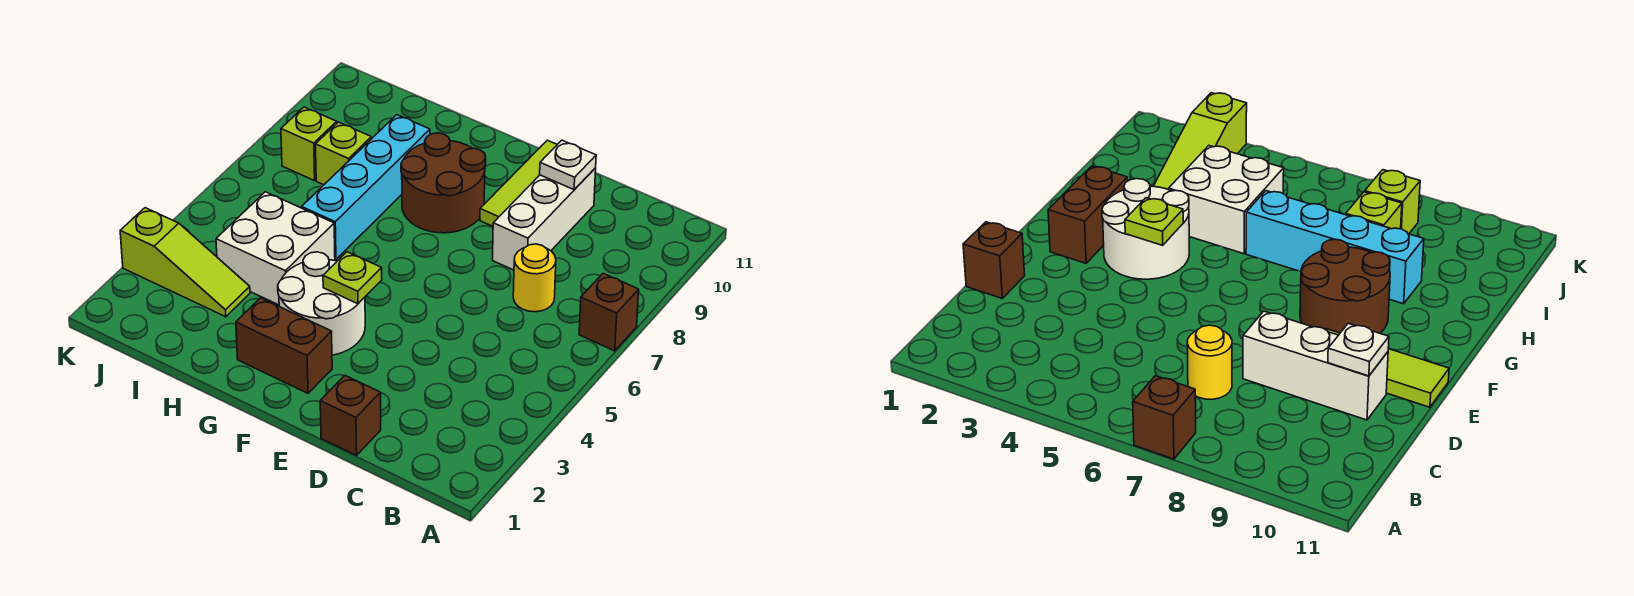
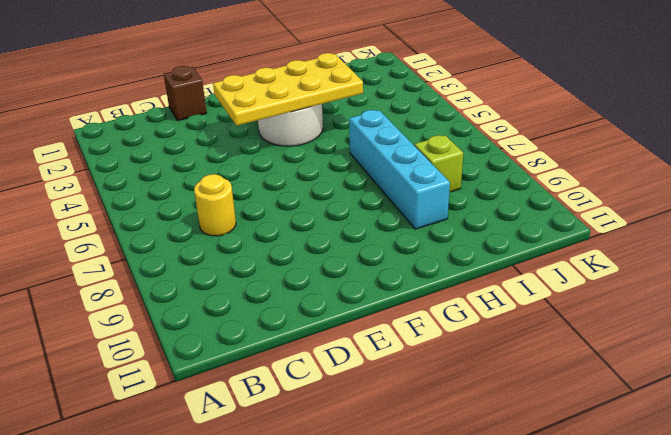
yellow plate E3:H4 level 2 -> lime plate F4 level 2
none -> brown brick A7 level 1
none -> white brick D8:D10 level 1
none -> lime tile E9:E11 level 1

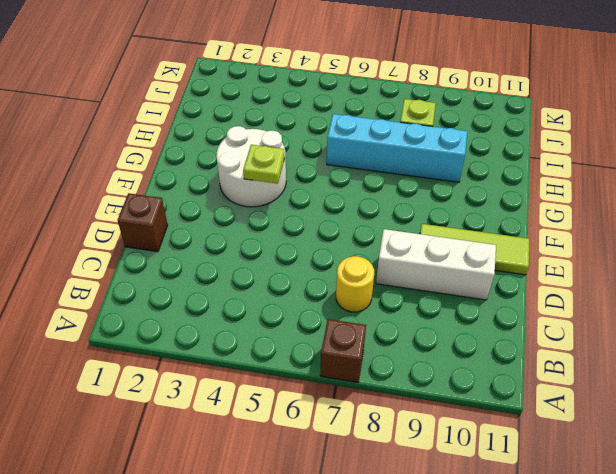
none -> brown brick F2:G2 level 1
none -> brown round brick F8:G9 level 1
none -> white brick H4:I5 level 1

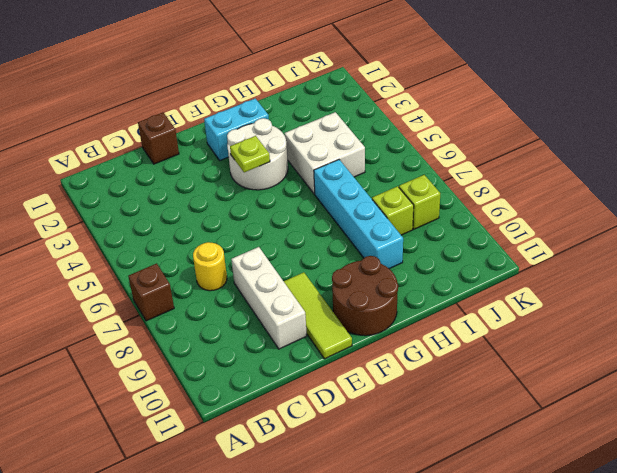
cyan brick F2:G2 level 1 -> brown brick F2:G2 level 1
brown round brick F10:G11 level 1 -> brown round brick F8:G9 level 1
none -> lime slope I3:K3 level 1 top K
none -> white plate D10 level 2

